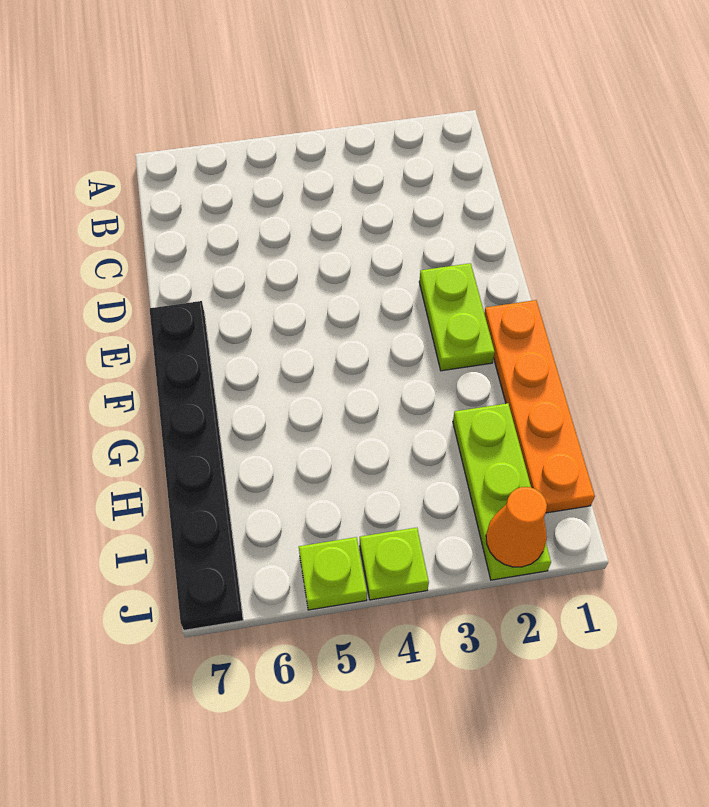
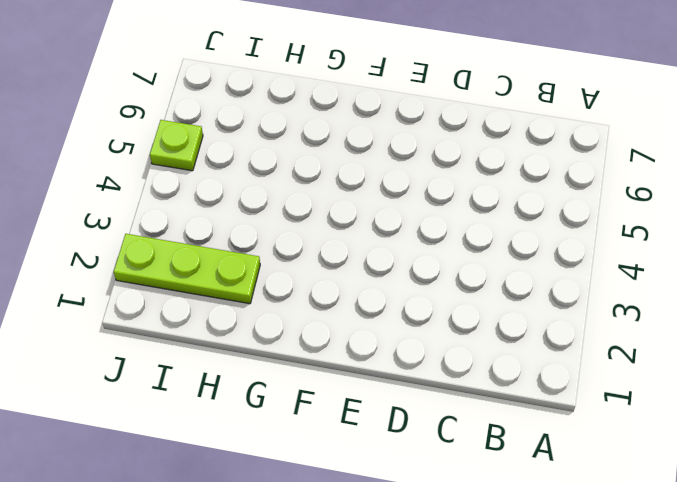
none -> lime plate E2:F2 level 1
none -> black plate E7:J7 level 1

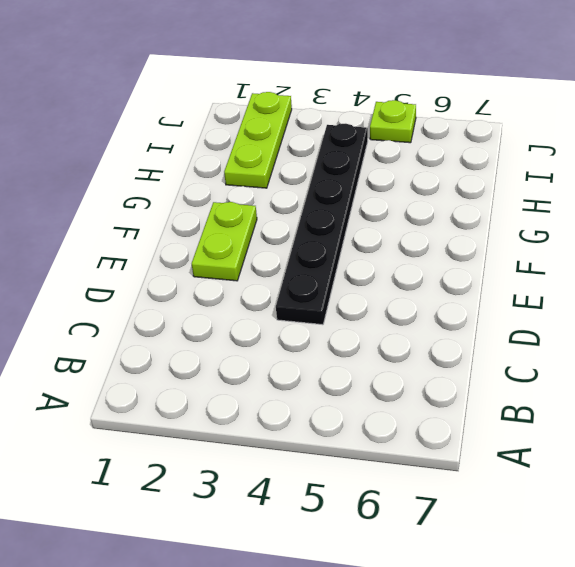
black plate D4:I4 level 1 -> black plate E7:J7 level 1
none -> orange plate F1:I1 level 1
none -> lime plate J4 level 1

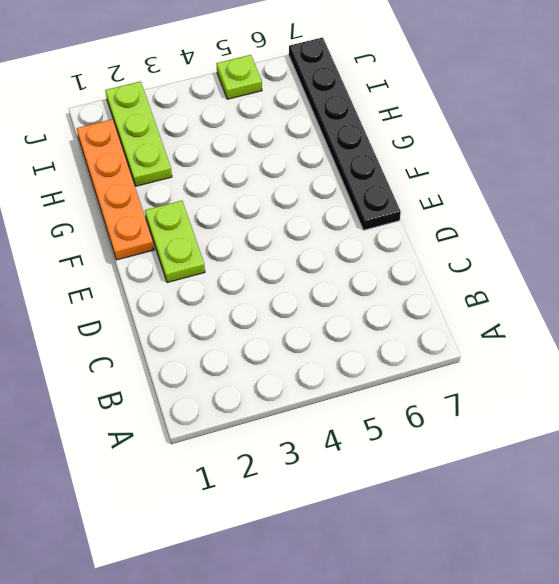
none -> lime plate J4 level 1
none -> orange cone J2 level 2

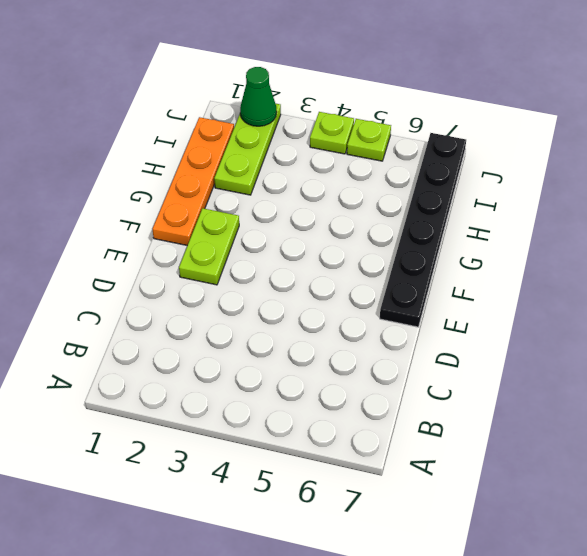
green cone J2 level 2 -> orange cone J2 level 2

